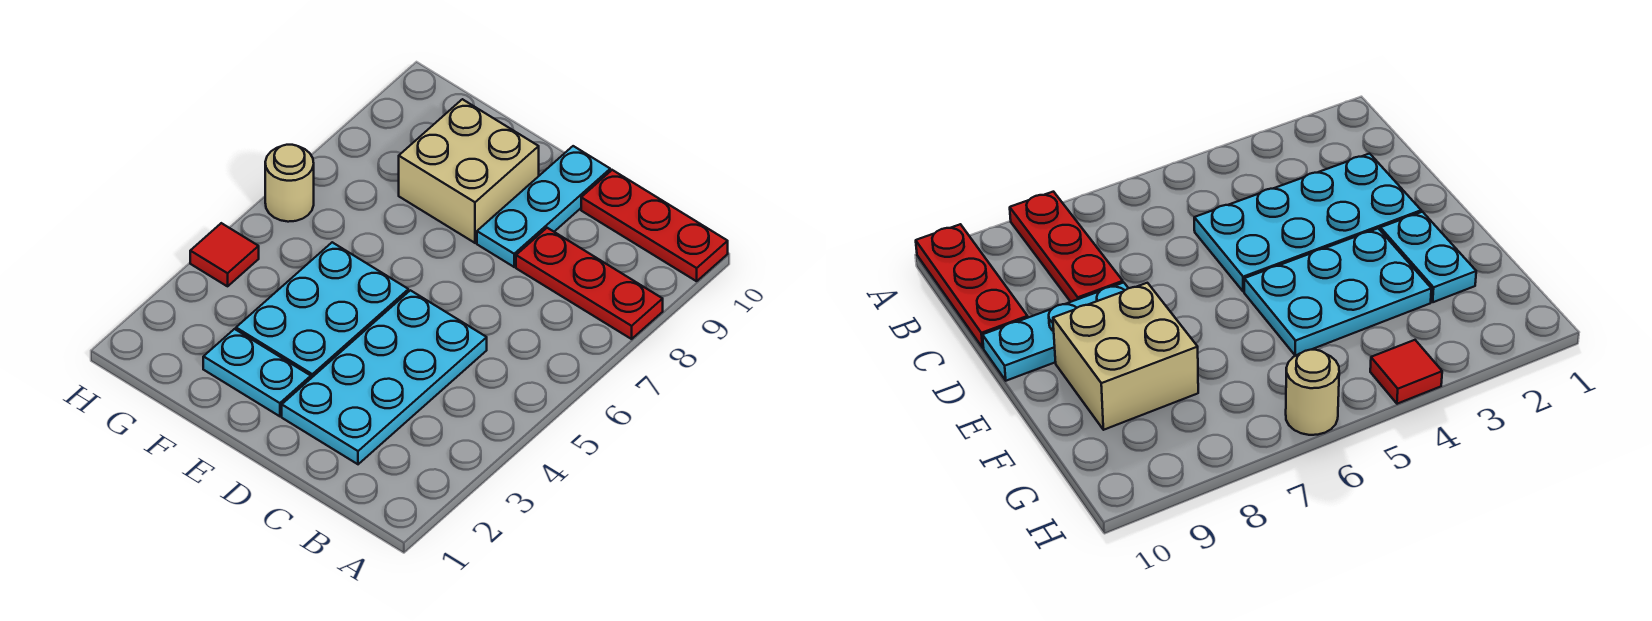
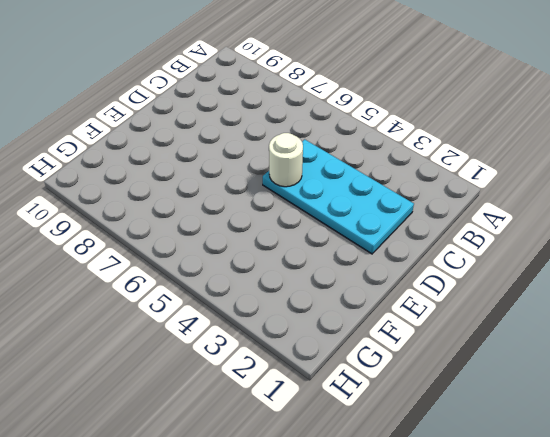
white round brick D5 level 2 -> none
none -> red plate A8:C8 level 1
none -> red plate A10:C10 level 1

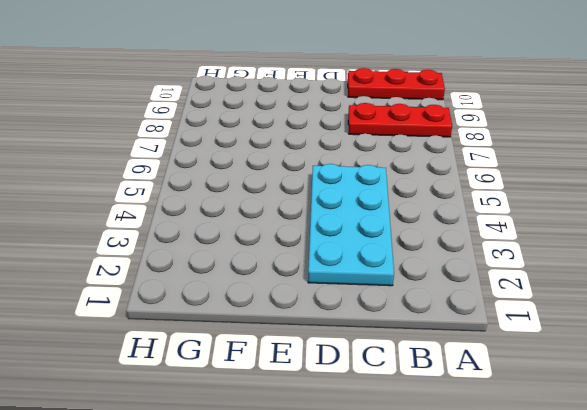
none -> cyan plate D8:D10 level 1
none -> cyan plate E2:F2 level 1

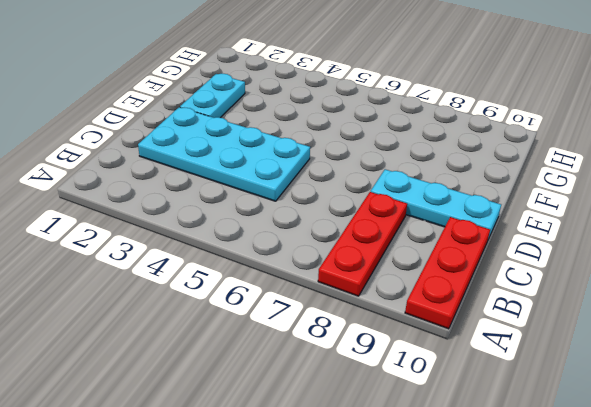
none -> cyan plate E3:F5 level 1
none -> tan brick E8:F9 level 1

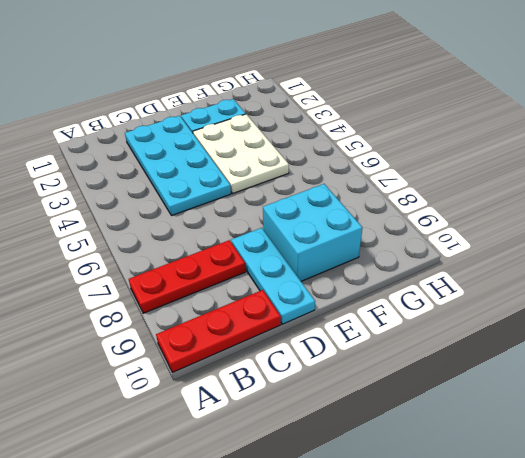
white plate E3:F5 level 1 -> cyan plate E3:F5 level 1
cyan brick E8:F9 level 1 -> tan brick E8:F9 level 1
none -> red tile H4 level 1
none -> tan round brick H6 level 1

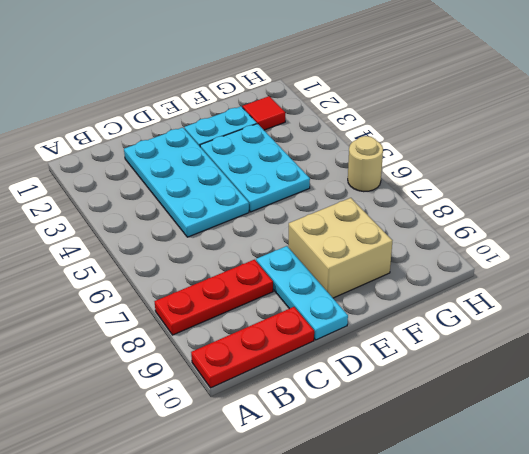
red tile G2 level 1 -> red tile H4 level 1

